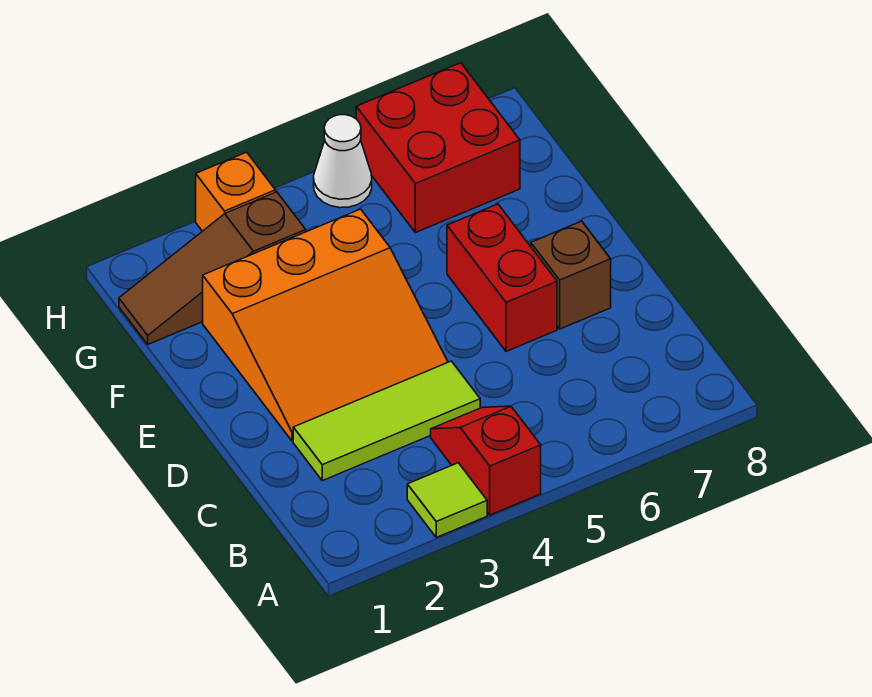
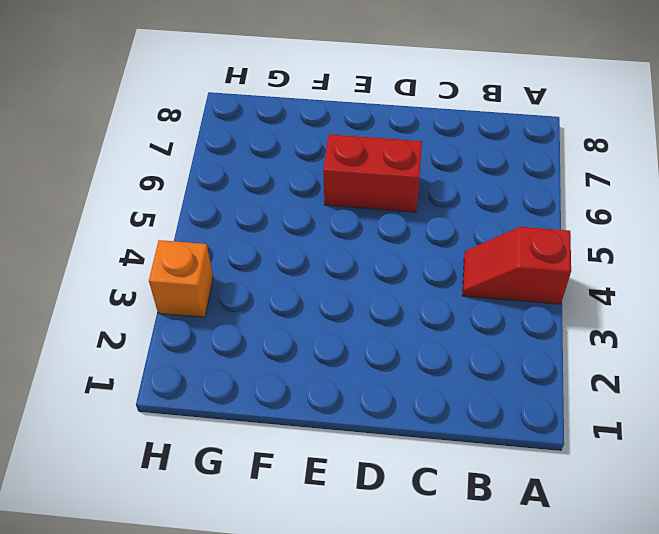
none -> lime tile A3 level 1
none -> lime tile C2:C4 level 1

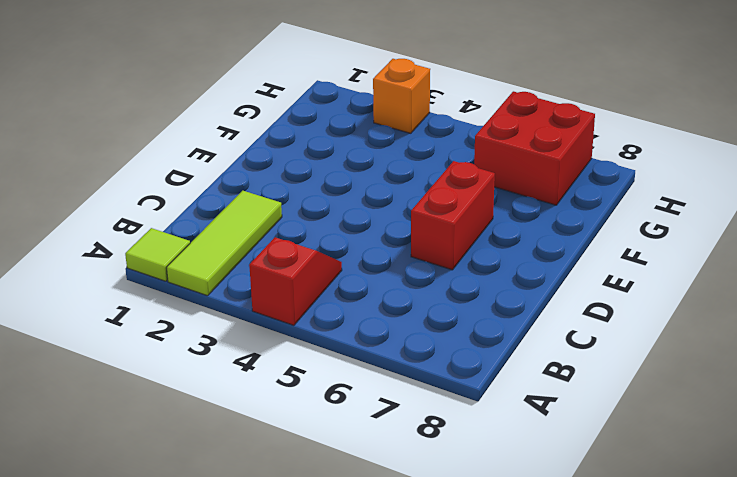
lime tile A1 level 1 -> lime tile A3 level 1
lime tile A2:C2 level 1 -> lime tile C2:C4 level 1
none -> orange slope D2:F4 level 1 top F
none -> brown brick D7 level 1

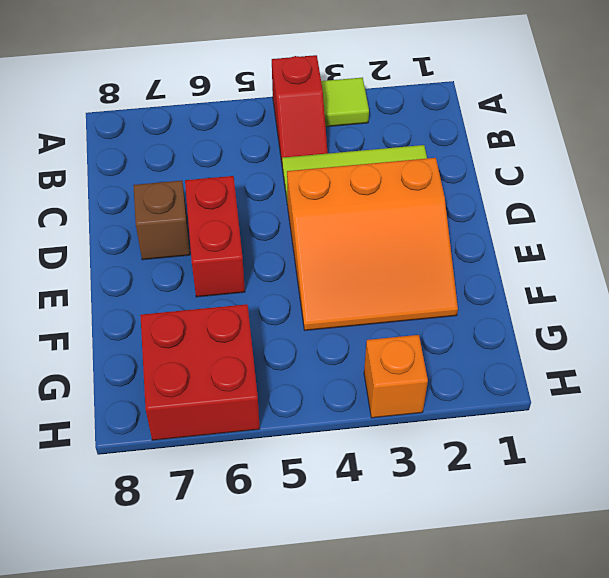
orange slope D2:F4 level 1 top D -> orange slope D2:F4 level 1 top F
none -> brown slope G1:G3 level 1 top 3
none -> white cone H5 level 1

